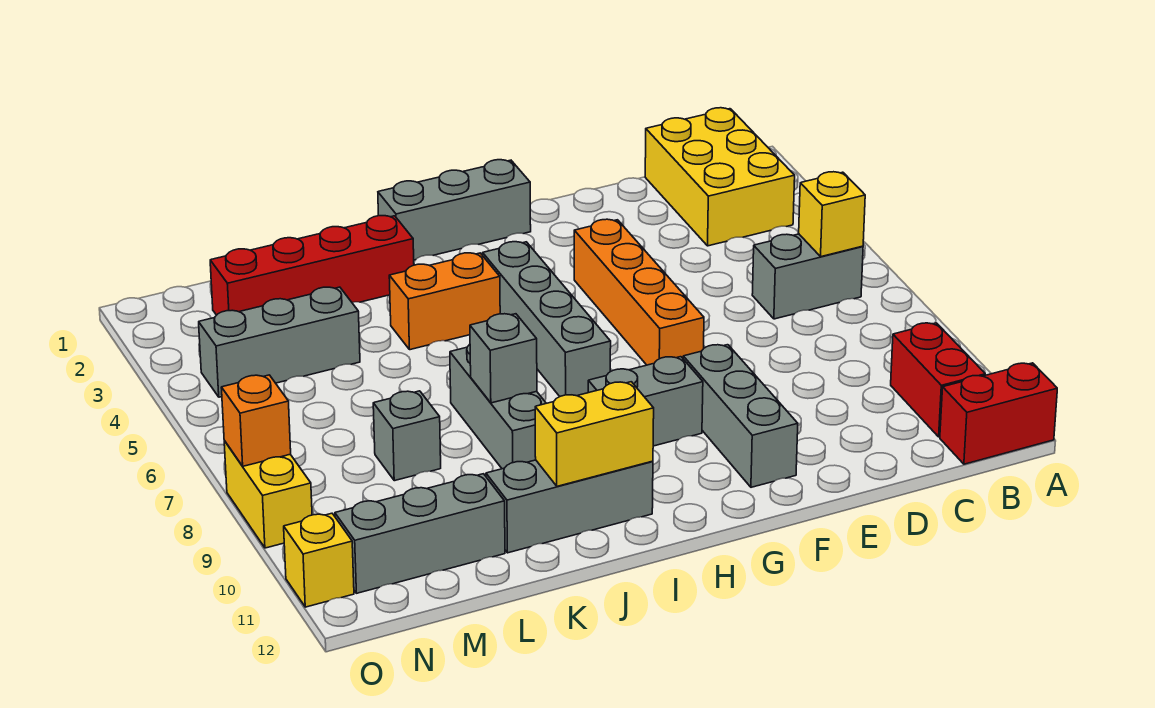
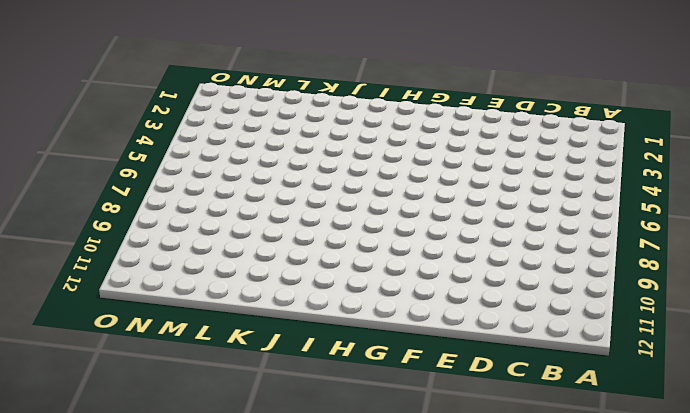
none -> red brick A12:B12 level 1
none -> yellow brick B1:C3 level 1
none -> grey brick B6:C6 level 1

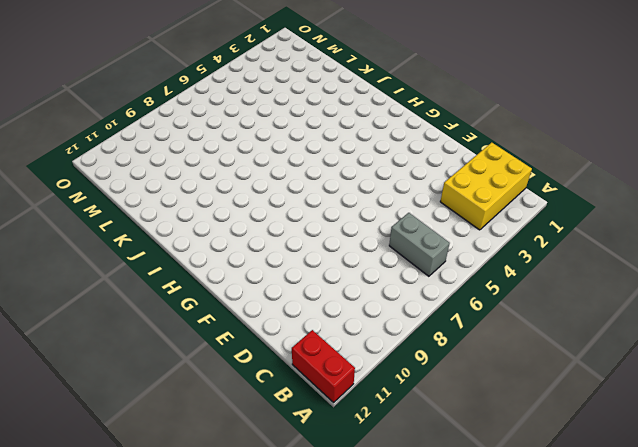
none -> red brick B10:B11 level 1
none -> orange brick F4:F7 level 1
none -> grey brick F9:F11 level 1

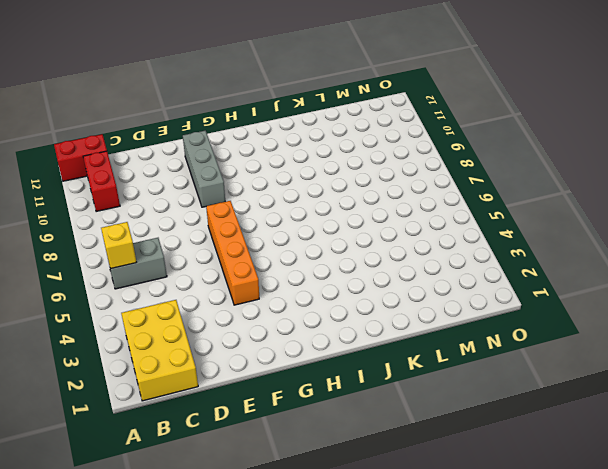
none -> grey brick G1:I1 level 1
none -> grey brick G9:H9 level 1
none -> grey brick H4:H7 level 1

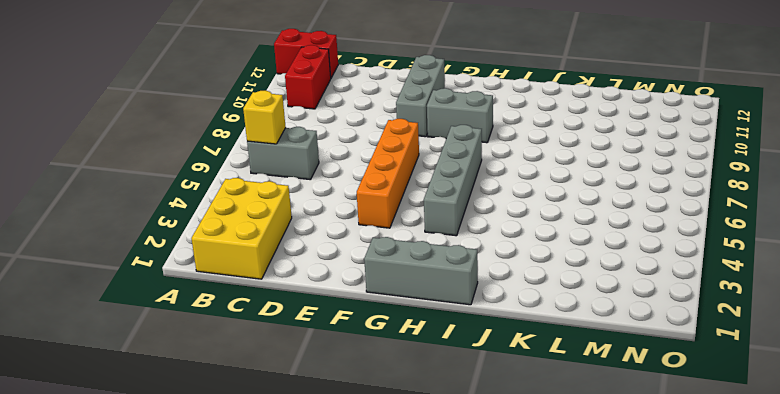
none -> orange brick I4:J4 level 1
none -> grey brick I11:K11 level 1
none -> red brick J2:M2 level 1

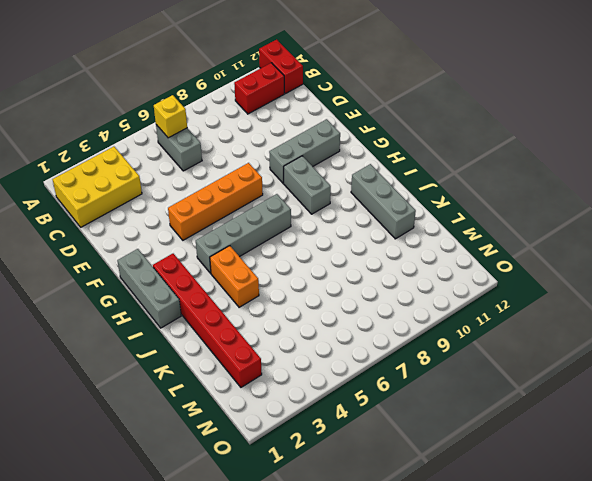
red brick H2:M2 level 1 -> red brick J2:M2 level 1
none -> grey brick J7:J9 level 1
none -> grey brick L4:N4 level 1
none -> grey brick L8 level 1

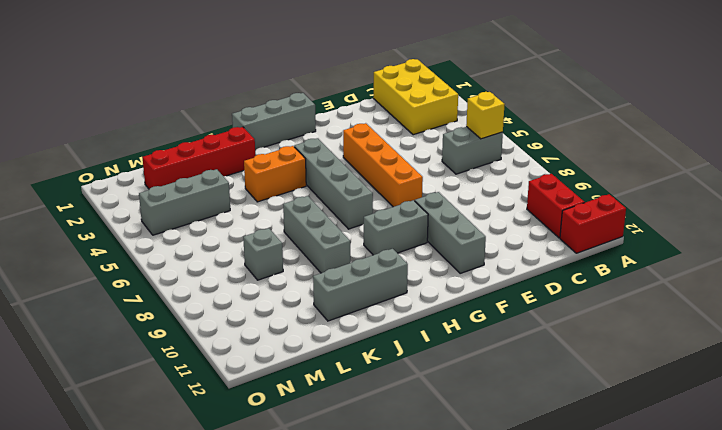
none -> grey brick L11:N11 level 1
none -> yellow brick O8:O9 level 1
none -> yellow brick O11 level 1

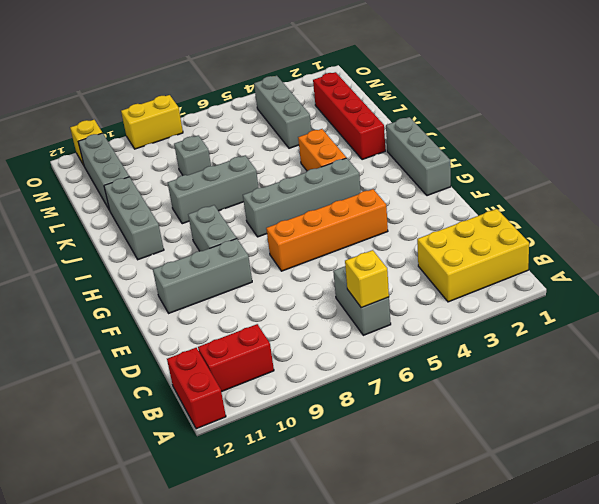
none -> yellow brick I11:J11 level 2
none -> grey brick J8 level 2
none -> orange brick O8 level 2

